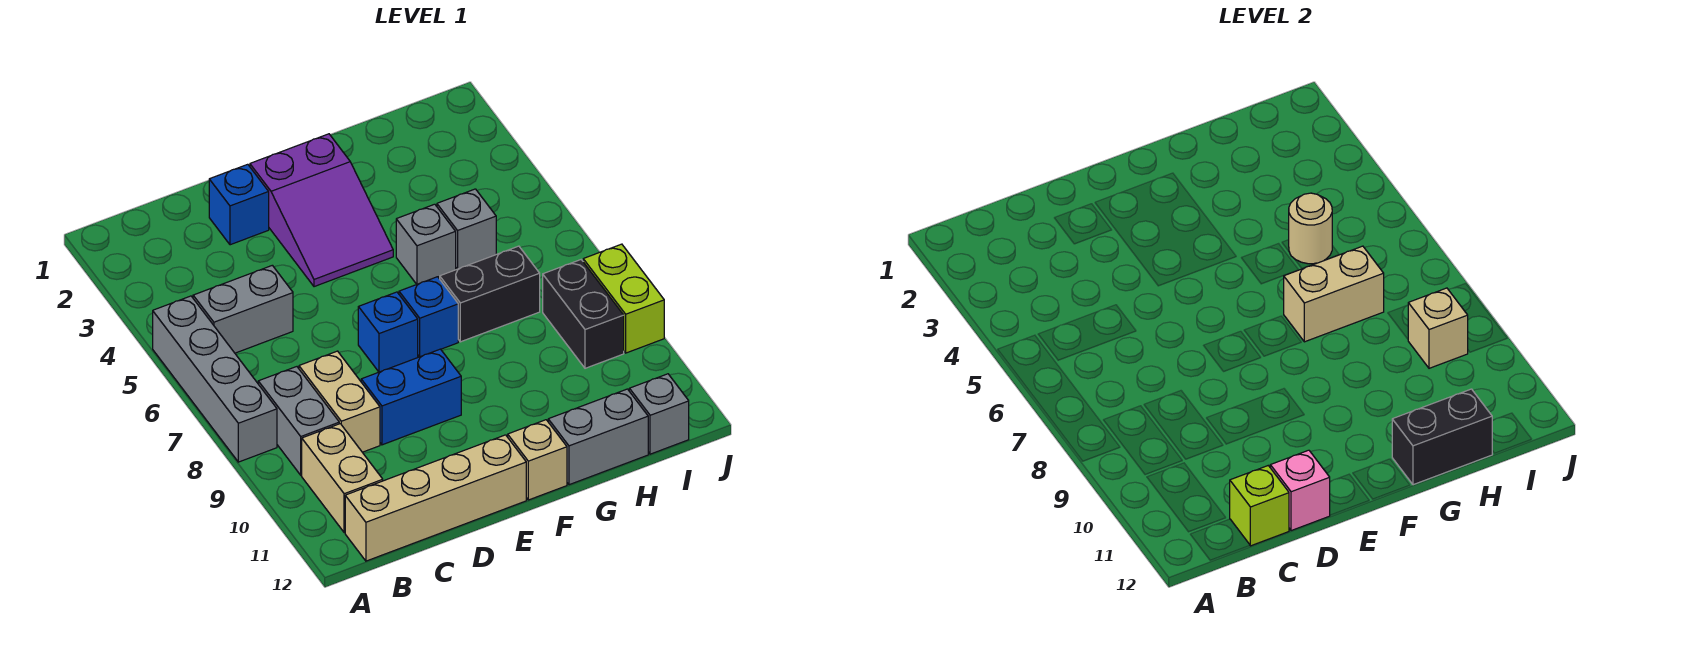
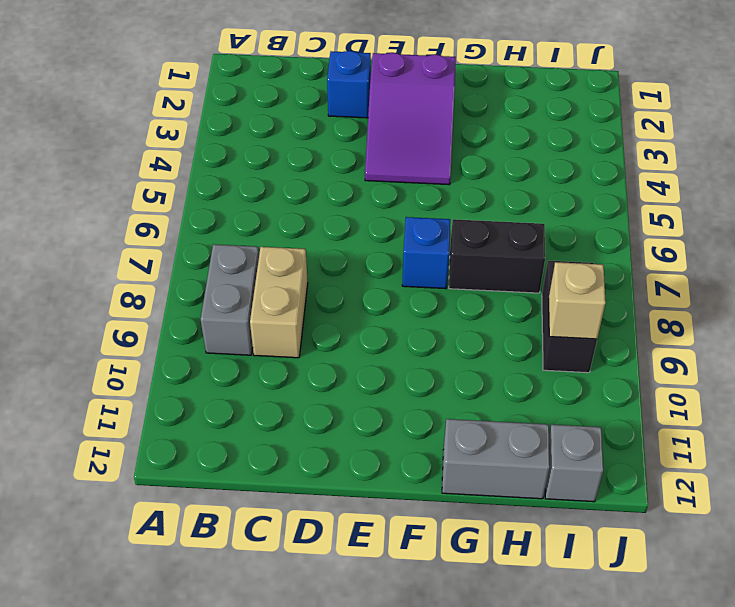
none -> grey brick A5:A8 level 1
none -> grey brick B5:C5 level 1
none -> tan brick B10:B11 level 1

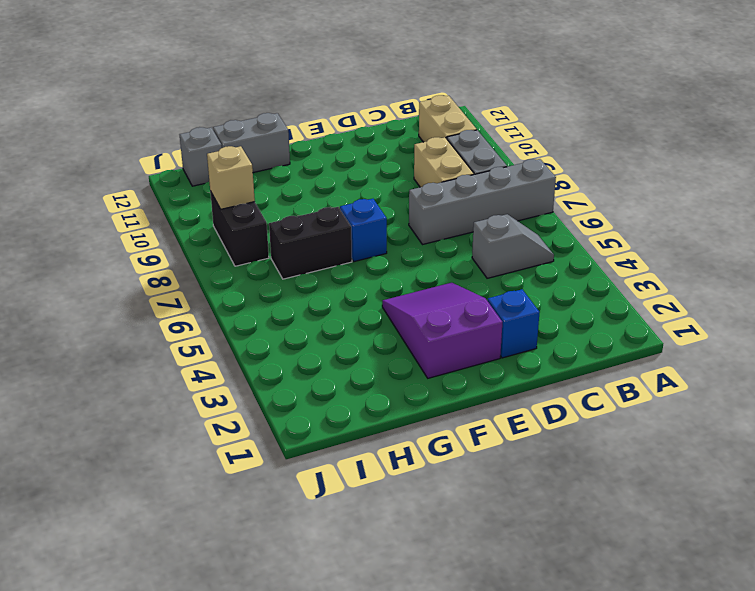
grey brick A7:D7 level 1 -> grey brick A5:A8 level 1
grey slope B5:C5 level 1 top C -> grey brick B5:C5 level 1
none -> tan brick B12:E12 level 1
none -> blue brick D9:E9 level 1
none -> blue brick E7 level 1

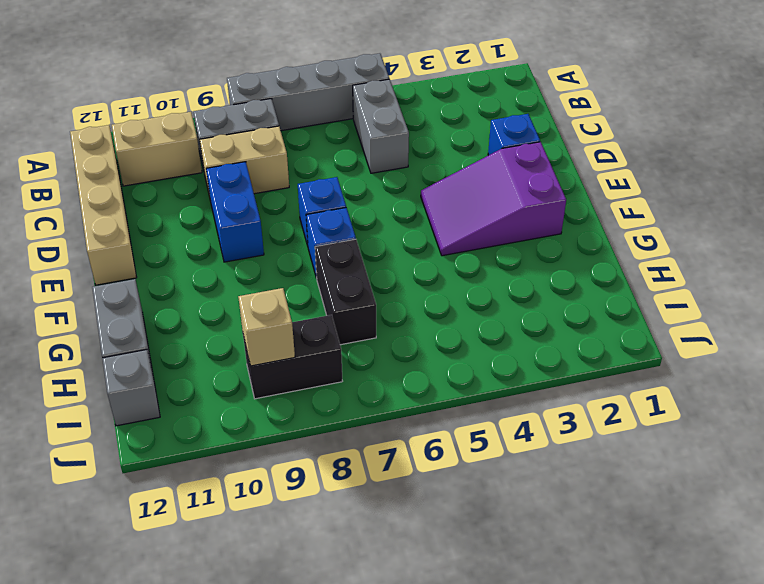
none -> tan brick F12 level 1
none -> grey brick G5 level 1
none -> grey brick H5 level 1

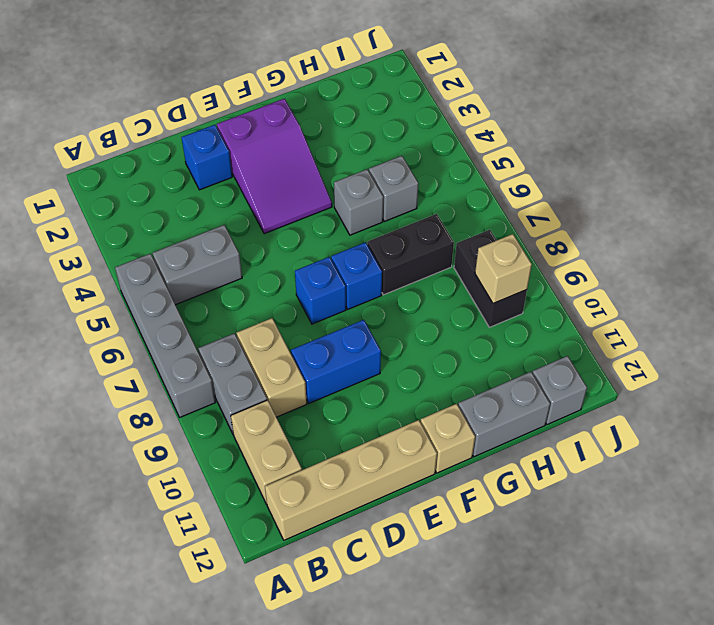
none -> lime brick J8:J9 level 1
none -> lime brick C12 level 2
none -> pink brick D12 level 2

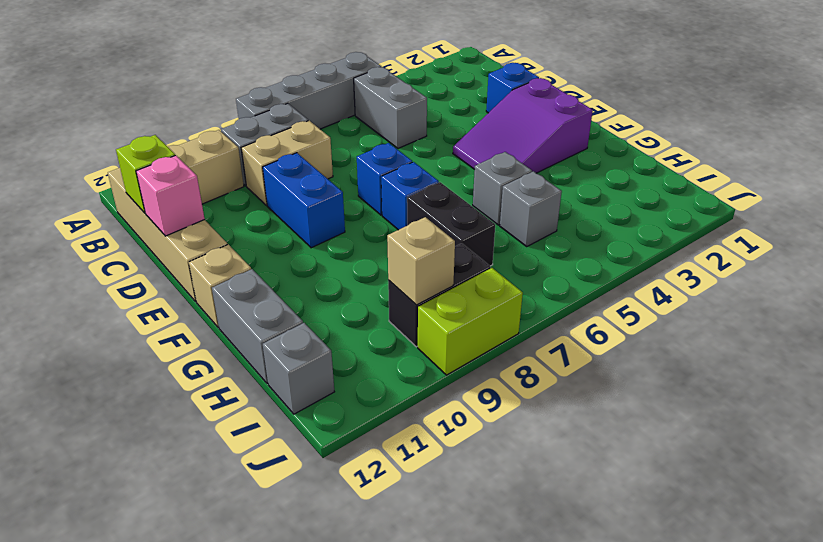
none -> tan brick G7:H7 level 2
none -> black brick G12:H12 level 2
none -> tan round brick H5 level 2

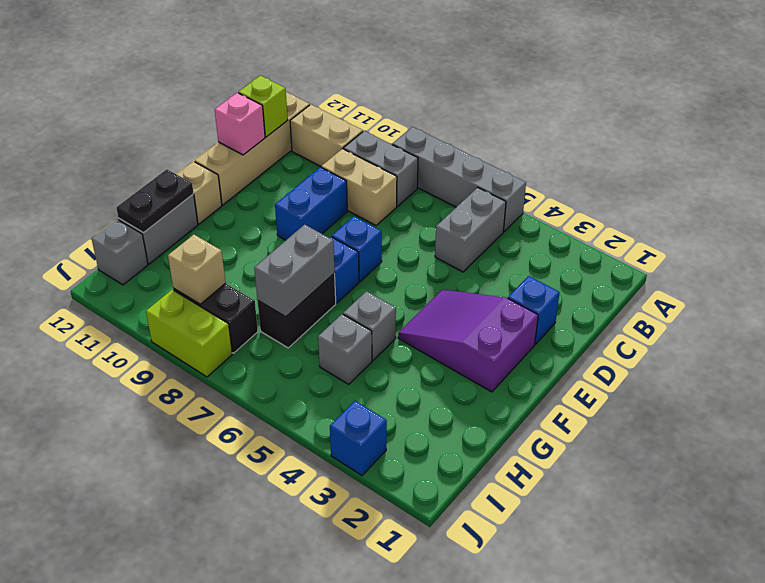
grey brick G7:H7 level 2 -> tan brick G7:H7 level 2
black plate G12:H12 level 2 -> black brick G12:H12 level 2
blue brick J3 level 1 -> none
none -> tan round brick H5 level 2

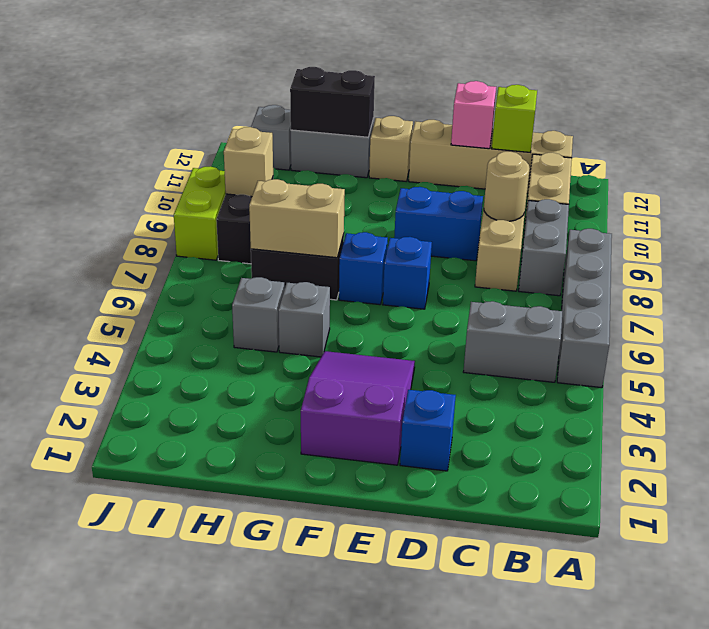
tan round brick C9 level 2 -> tan round brick H5 level 2

